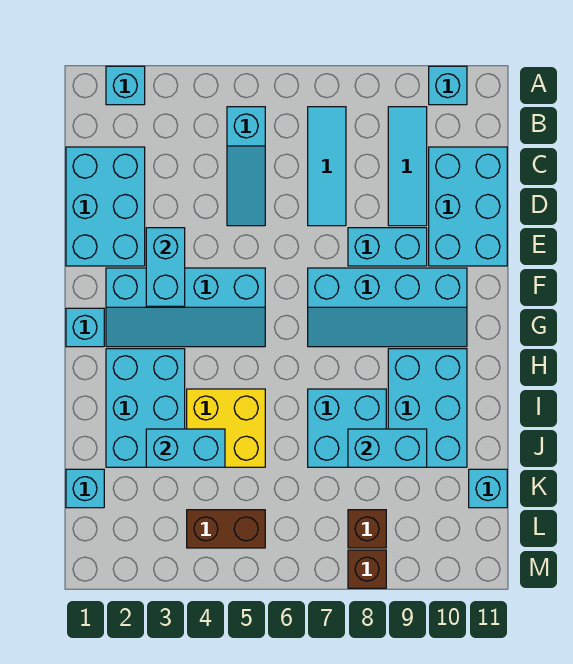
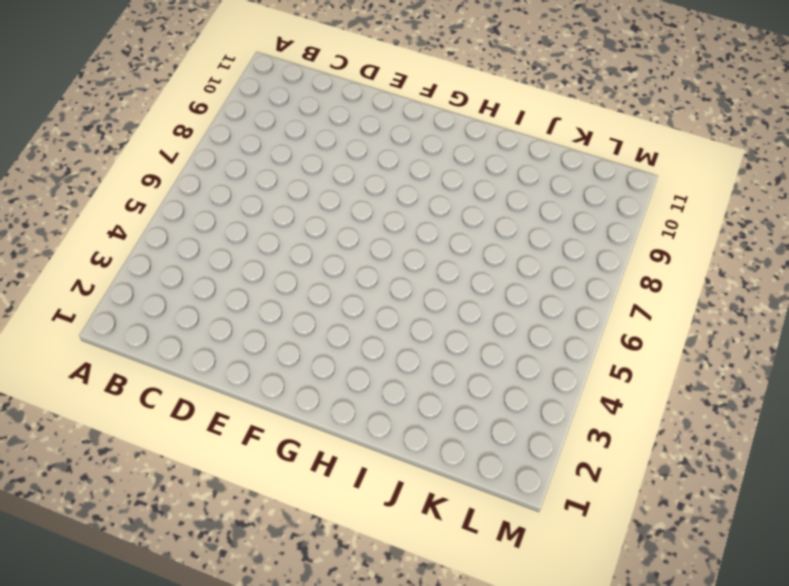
none -> cyan brick A2 level 1
none -> cyan brick A10 level 1
none -> cyan slope B5:D5 level 1 top B

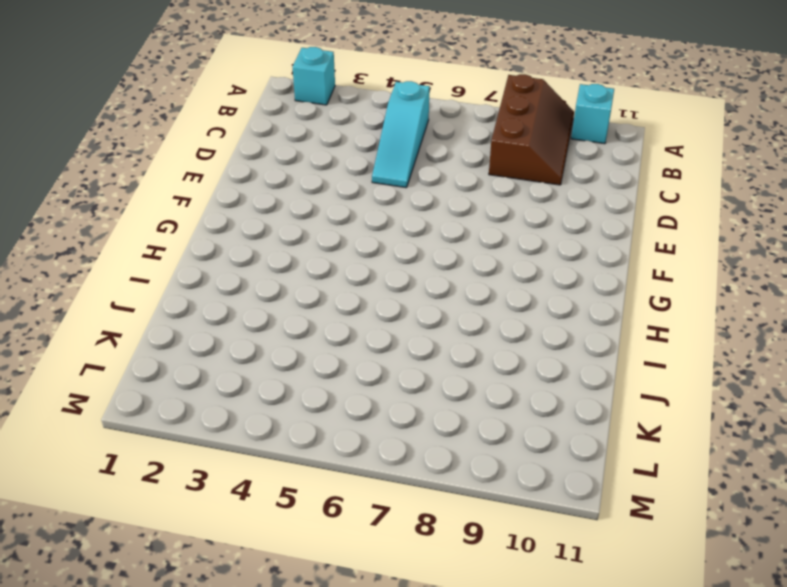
brown slope A8:C9 level 1 top 8 -> cyan tile B9:D9 level 1
none -> cyan tile B7:D7 level 1
none -> cyan brick C1:E2 level 1
none -> cyan brick C10:E11 level 1

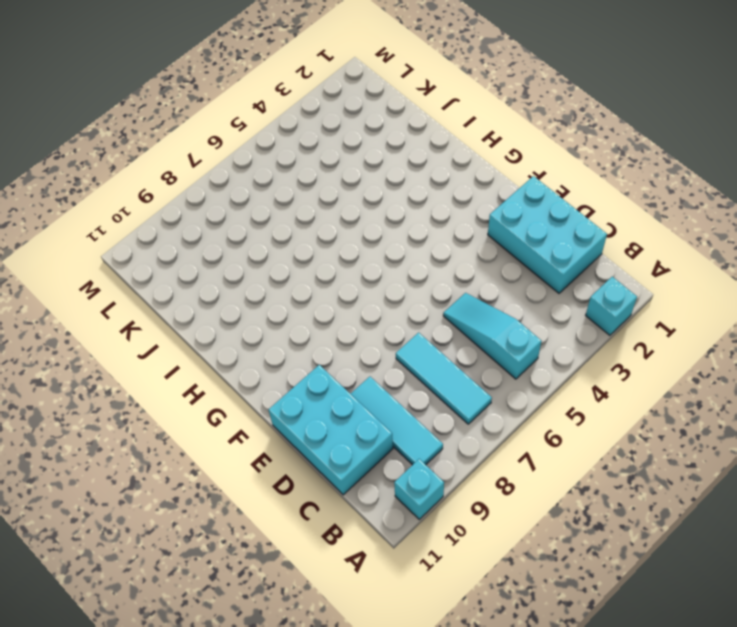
none -> cyan brick E8:E9 level 1
none -> cyan slope F2:G5 level 1 top F
none -> cyan slope F7:G10 level 1 top F

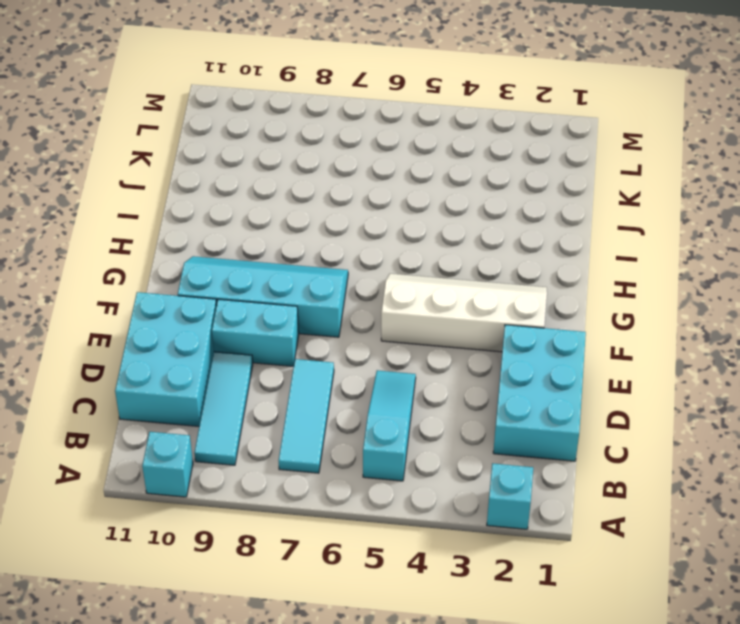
white slope F2:G5 level 1 top F -> cyan slope F2:G5 level 1 top F
none -> cyan brick G1 level 1
none -> cyan brick H2:J3 level 1
none -> cyan brick H9:J10 level 1

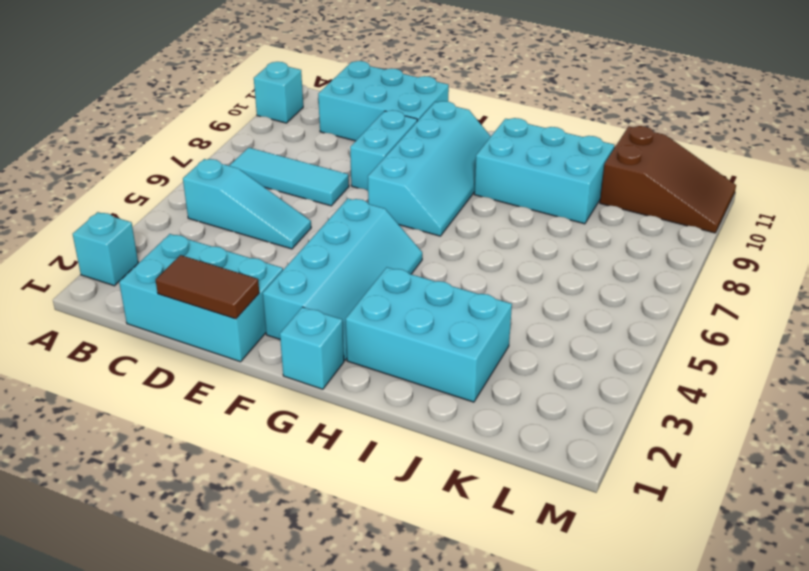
brown tile D1:E1 level 2 -> none
brown slope K10:M11 level 1 top K -> cyan brick K11 level 1
none -> cyan tile B9:D9 level 1
none -> yellow brick I4:J5 level 1
none -> cyan brick I7:J8 level 1

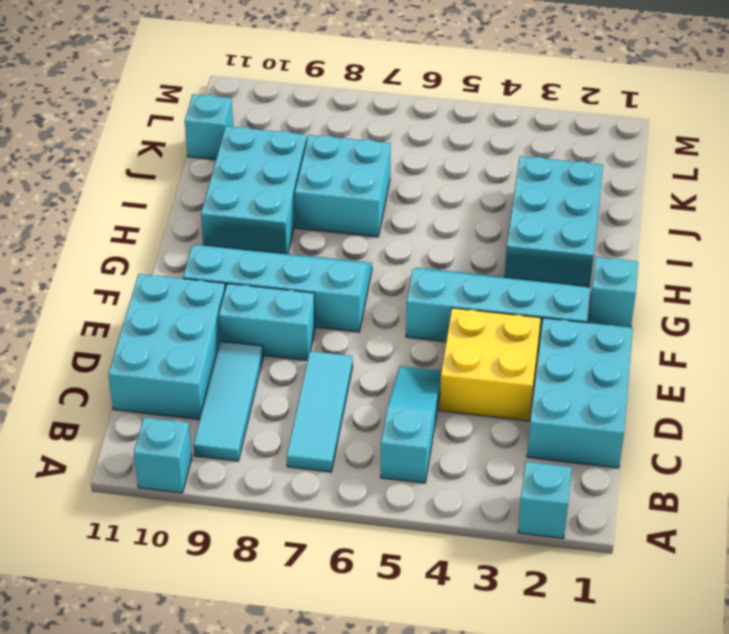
yellow brick D3:E4 level 1 -> yellow brick I4:J5 level 1
none -> cyan brick K1 level 1
none -> brown brick L4:L5 level 1
none -> brown brick L8 level 1

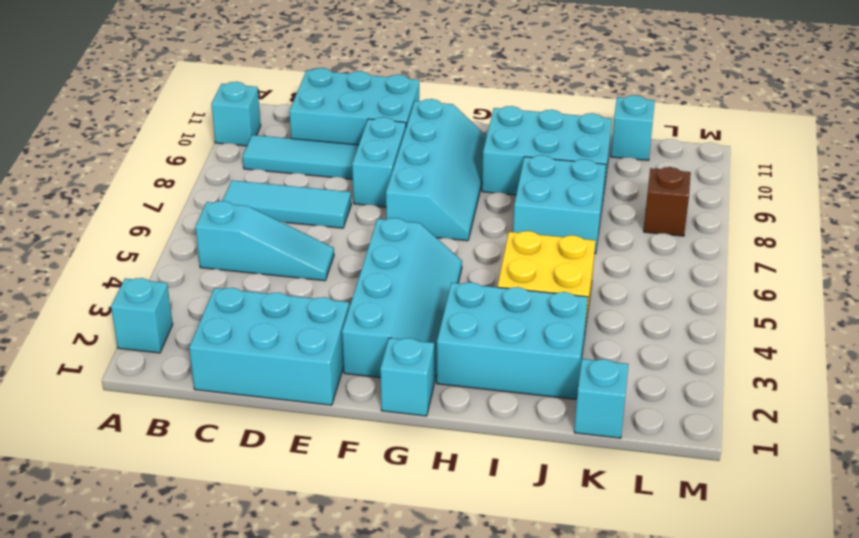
none -> brown brick L4:L5 level 1
none -> brown brick M8 level 1
none -> cyan brick E3:F3 level 2

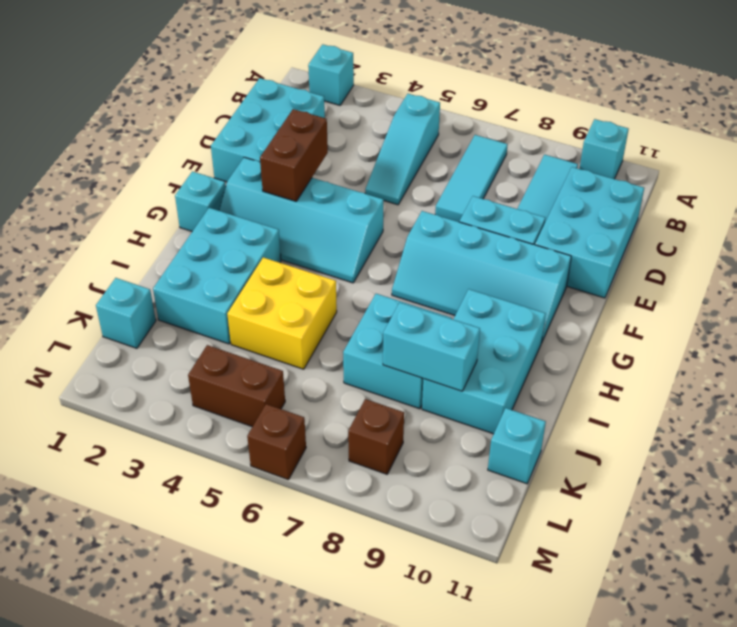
brown brick E3:F3 level 2 -> cyan brick E3:F3 level 2
brown brick M6 level 1 -> brown brick M8 level 1
none -> cyan brick J3:J4 level 2

